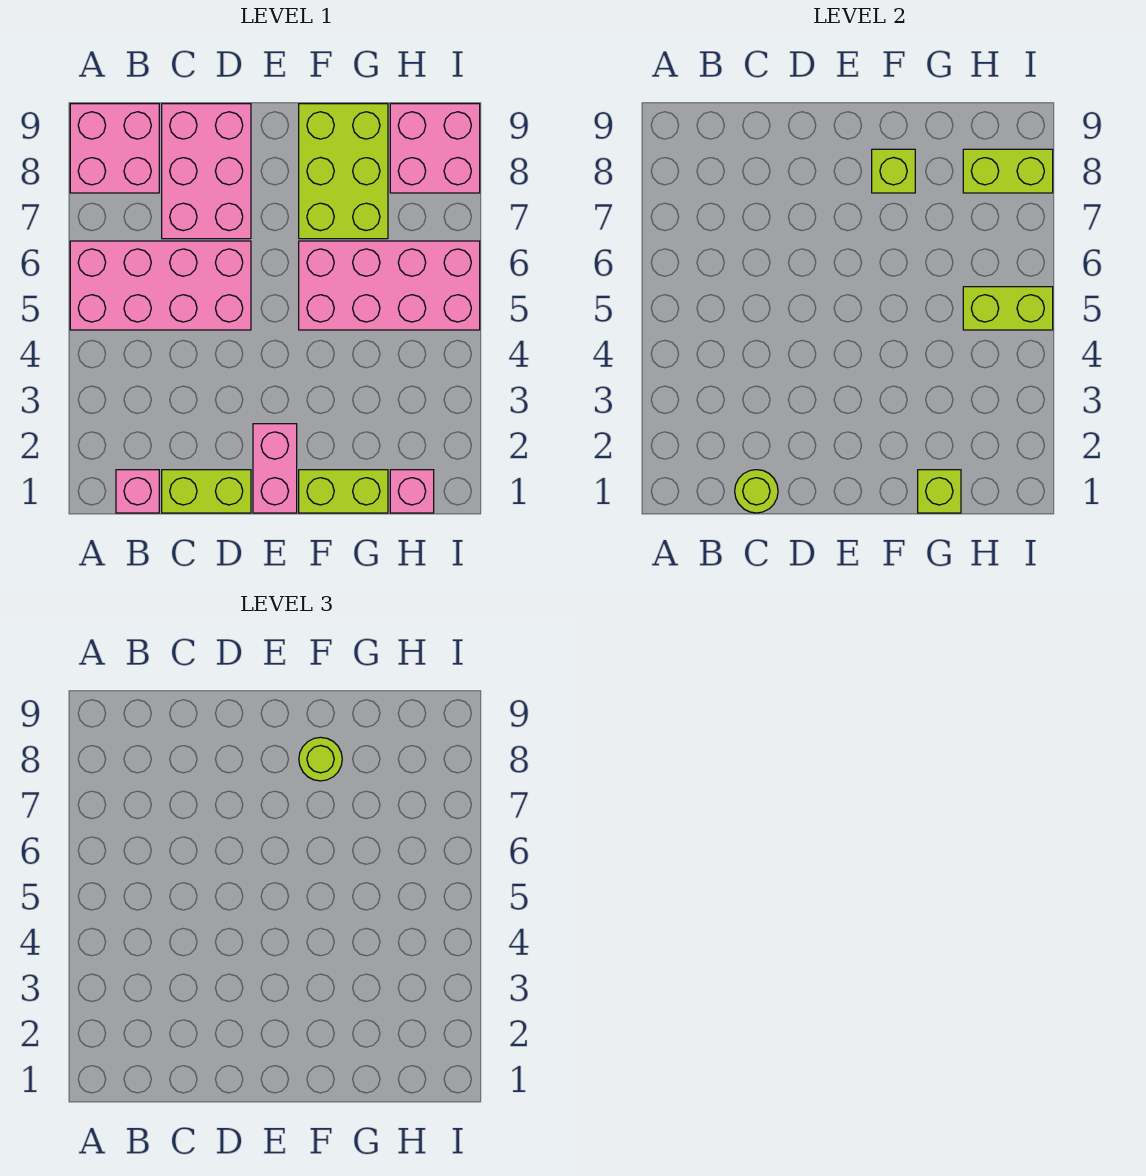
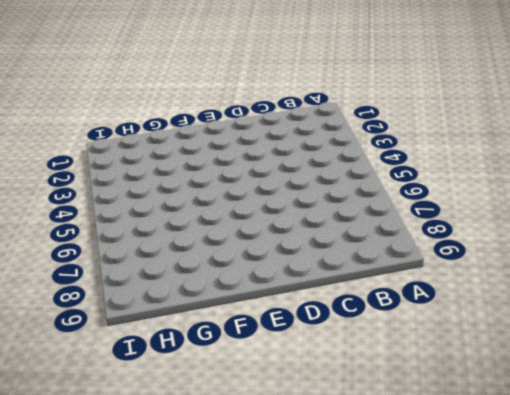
none -> pink brick A5:D6 level 1
none -> pink brick A8:B9 level 1
none -> pink brick B1 level 1

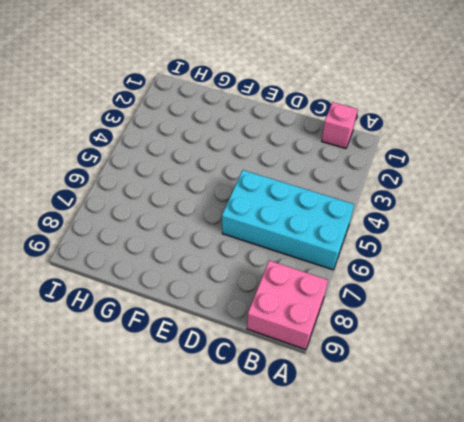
cyan brick A5:D6 level 1 -> pink brick A5:D6 level 1
none -> lime brick C1:D1 level 1
none -> pink brick C7:D9 level 1
none -> pink brick E1:E2 level 1

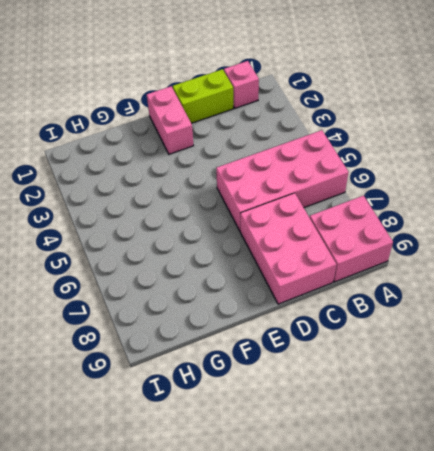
none -> lime brick F1:G1 level 1
none -> pink brick F5:I6 level 1
none -> lime brick F7:G9 level 1

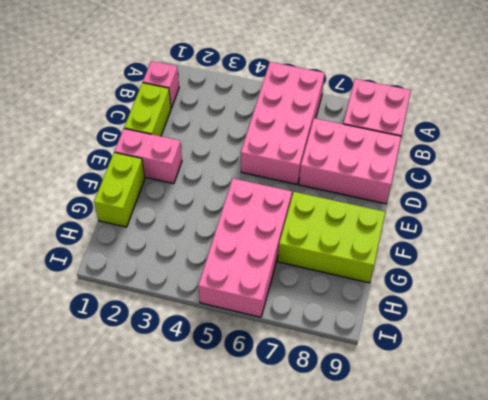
none -> pink brick H1 level 1
none -> pink brick H8:I9 level 1
none -> lime round brick C1 level 2

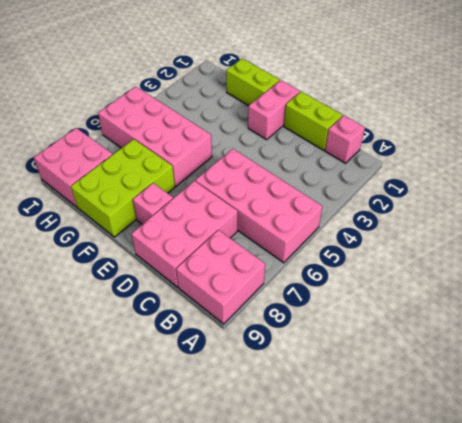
pink brick E8 level 1 -> pink brick H1 level 1
none -> lime round brick C1 level 2
none -> lime brick F8 level 2
none -> lime brick G1 level 2

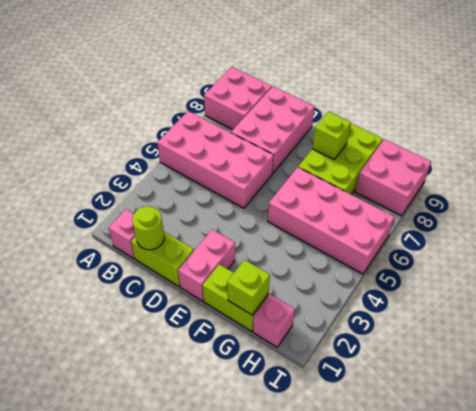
none -> lime brick H5:I5 level 2
none -> lime brick H8:I8 level 2
none -> lime round brick F8 level 3

